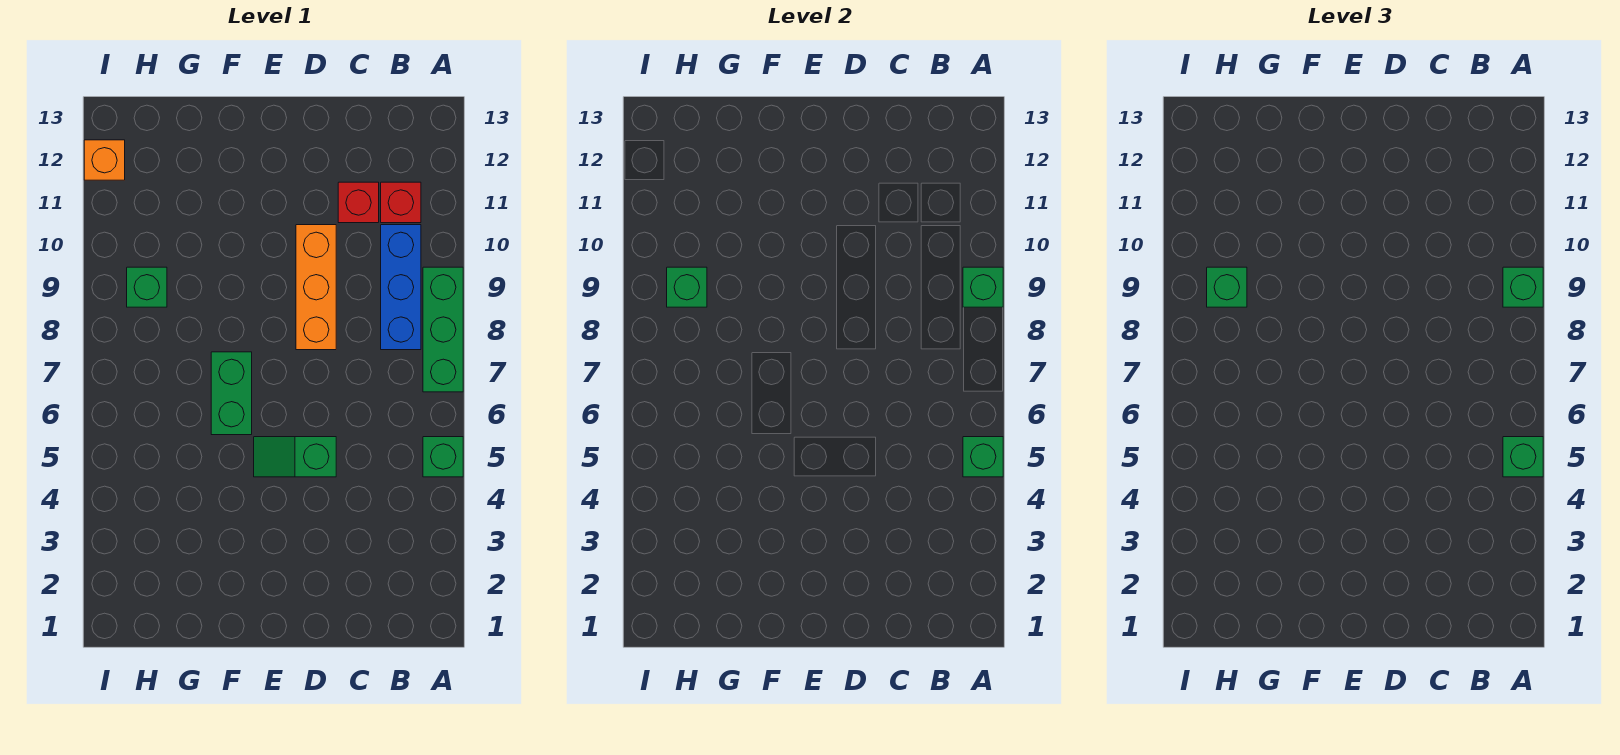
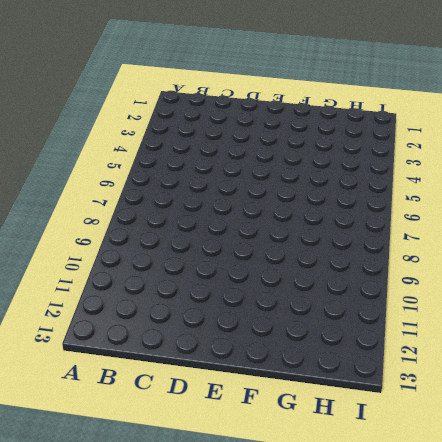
none -> green brick A5 level 1
none -> green brick A7:A9 level 1
none -> blue brick B8:B10 level 1

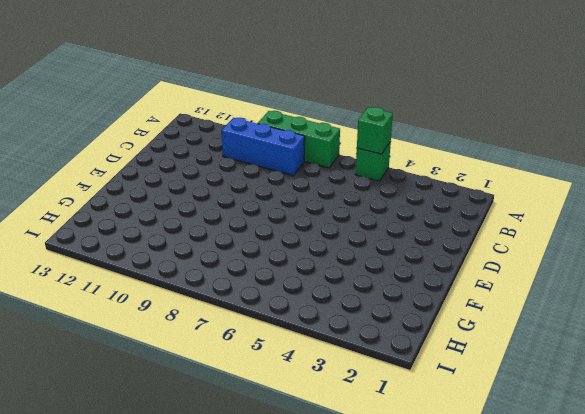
none -> red brick B11 level 1
none -> red brick C11 level 1
none -> green slope D5:E5 level 1 top D

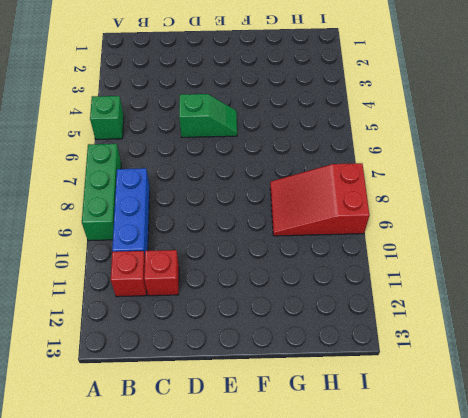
red slope G8:I9 level 1 top I -> green brick H9 level 1
none -> orange brick D8:D10 level 1
none -> green brick F6:F7 level 1
none -> orange brick I12 level 1

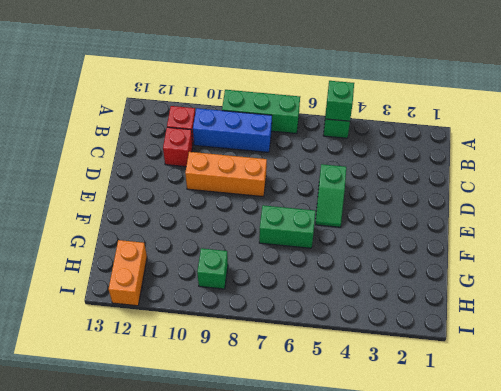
orange brick H12:I12 level 1 -> orange brick I12 level 1
none -> green brick A9 level 2
none -> green brick H9 level 2
none -> green brick A5 level 3

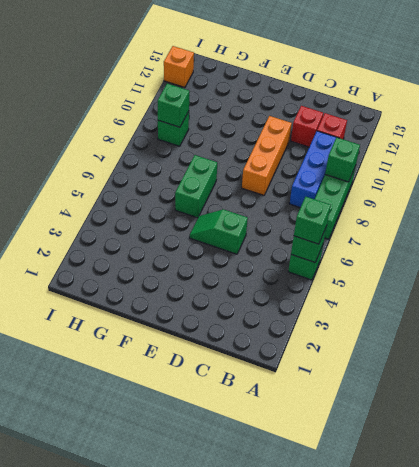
none -> green brick A9 level 3
none -> green brick H9 level 3

